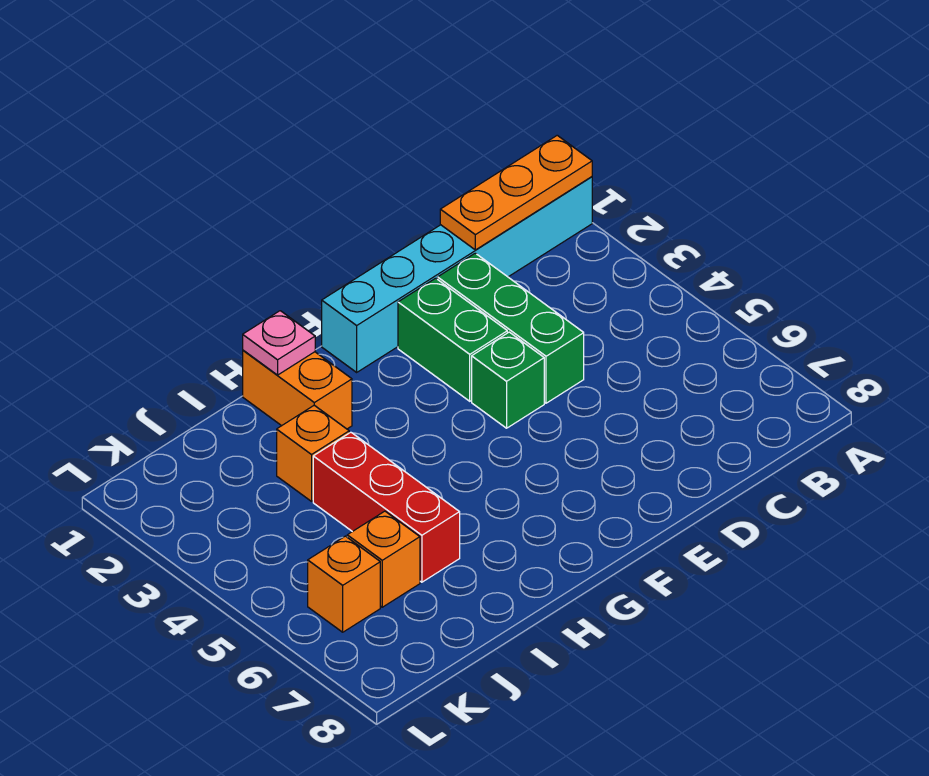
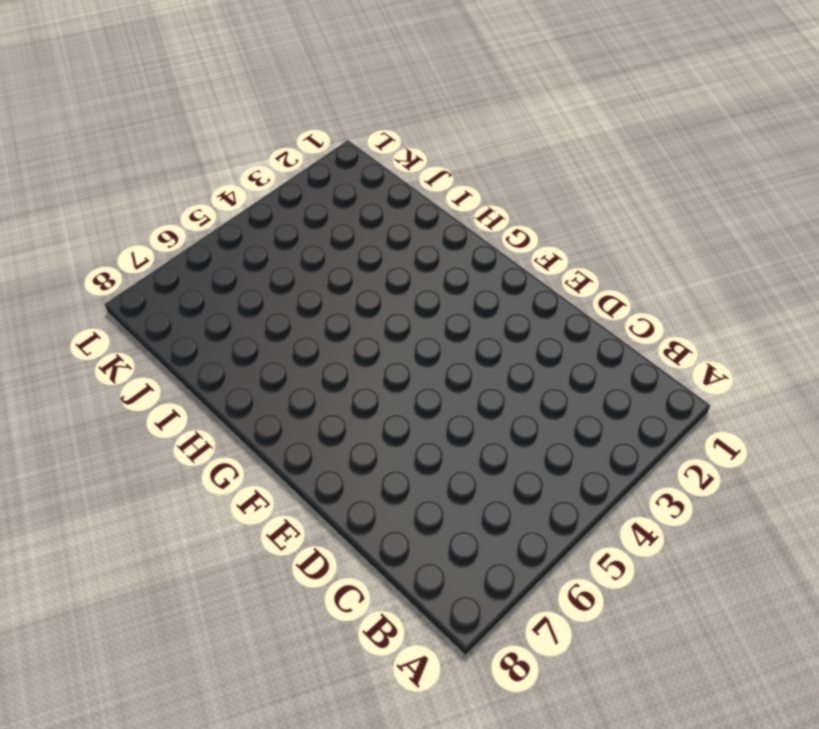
none -> cyan brick A1:F1 level 1
none -> green brick D2:D4 level 1

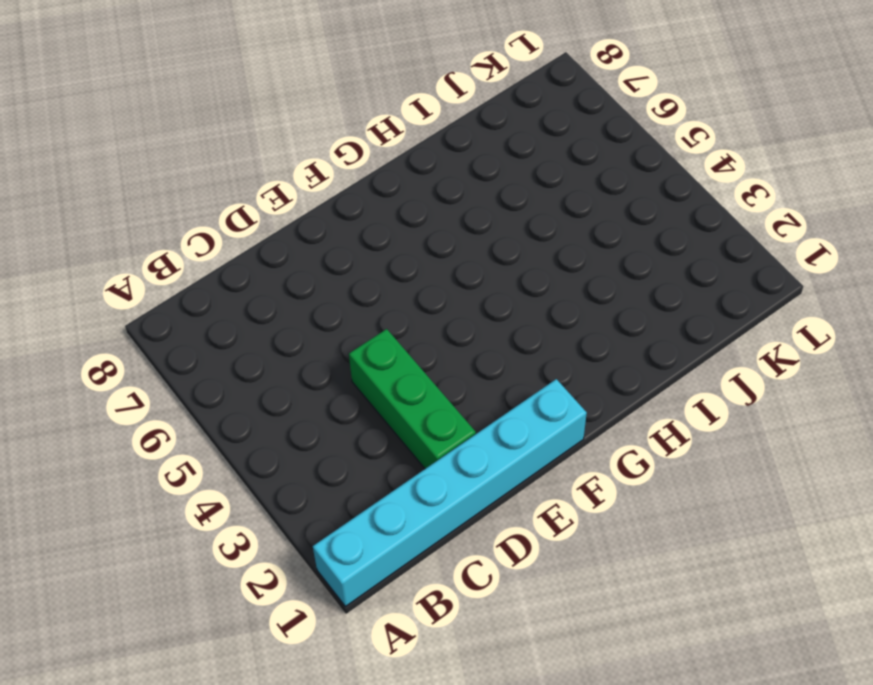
none -> green brick E2:E3 level 1
none -> green brick E4 level 1

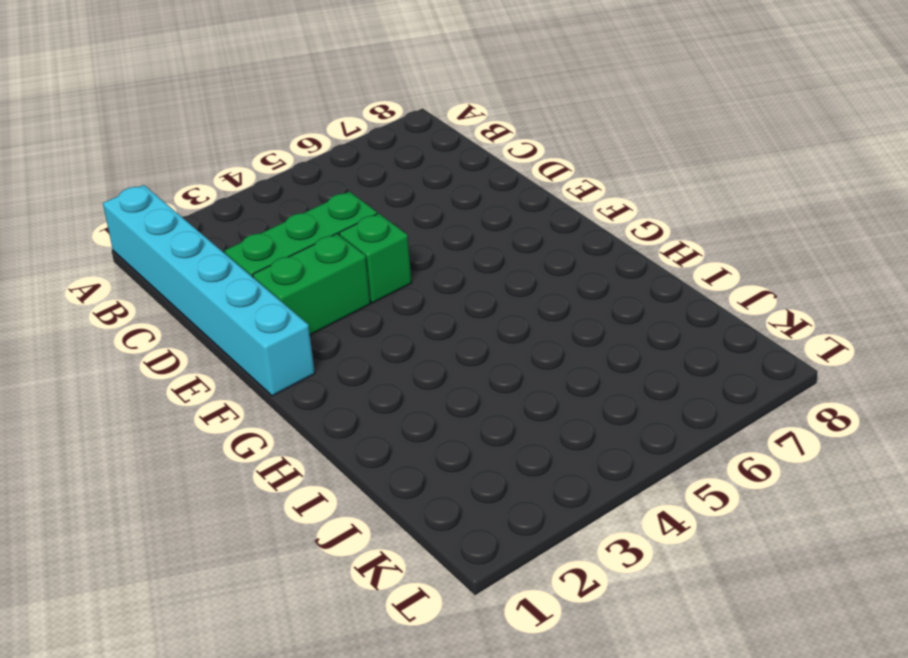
none -> orange brick H1:H2 level 1
none -> orange brick I3 level 1

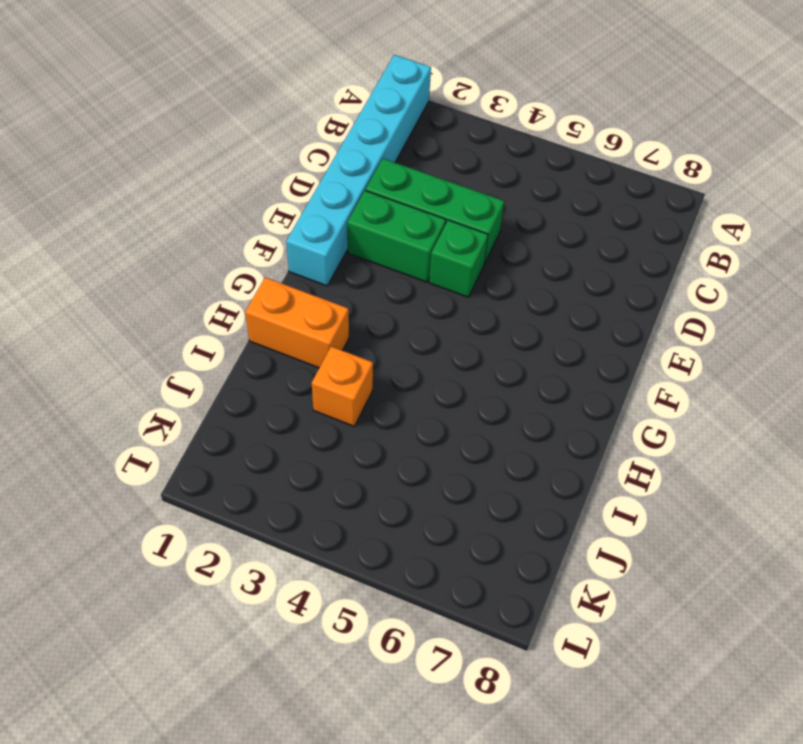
none -> red brick I4:I6 level 1
none -> orange brick J6 level 1

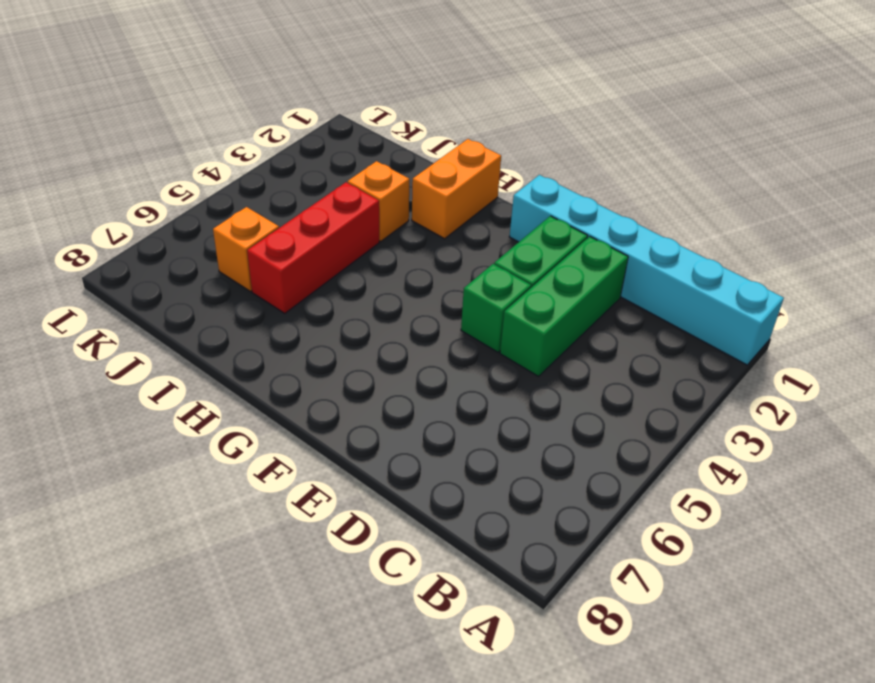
none -> orange brick K6 level 1
none -> orange plate A1:C1 level 2

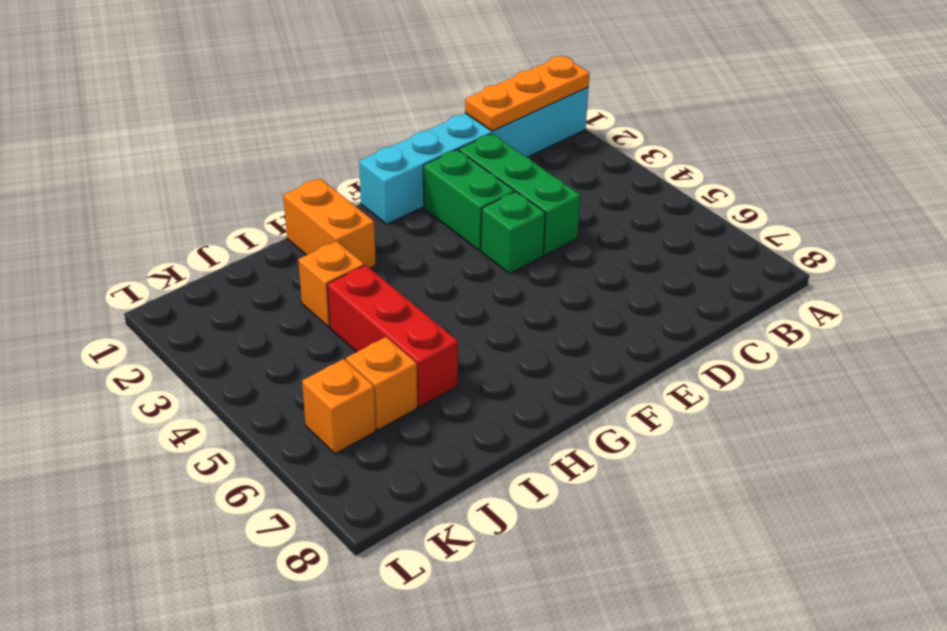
none -> pink plate H1 level 2

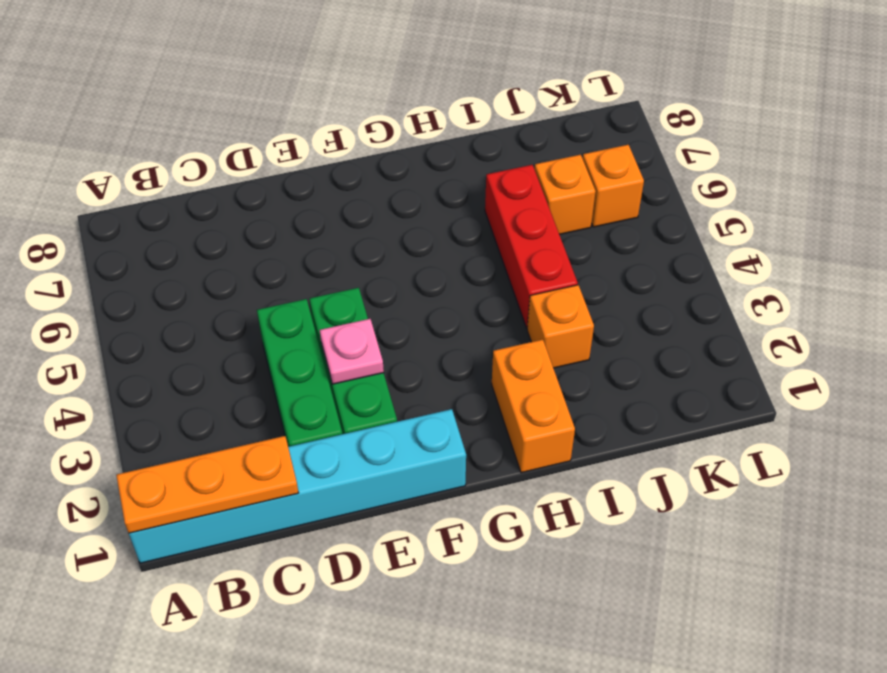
pink plate E3 level 2 -> pink plate H1 level 2

